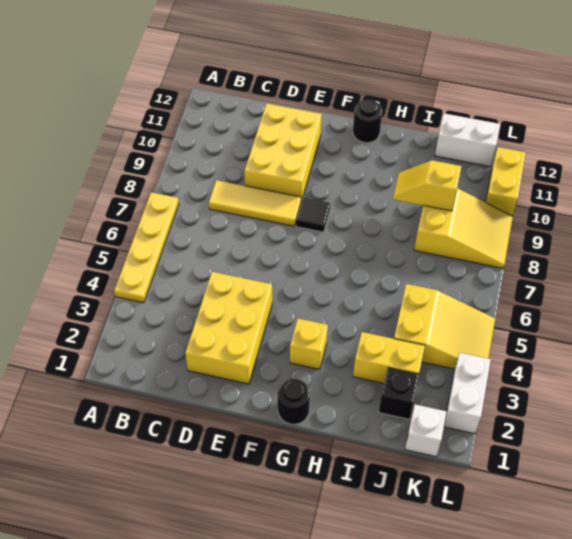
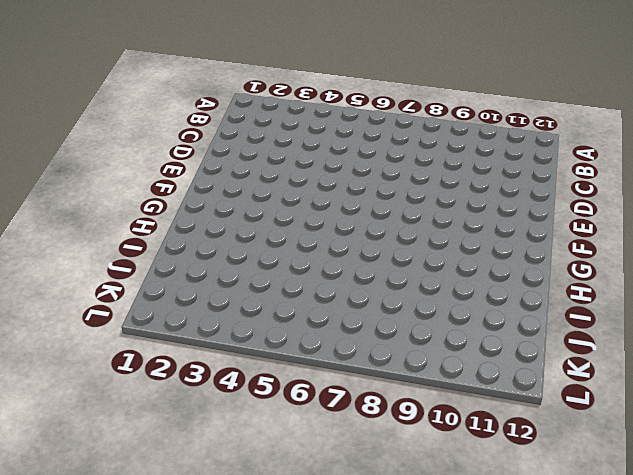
none -> yellow plate A4:A7 level 1
none -> yellow tile C8:E8 level 1
none -> yellow brick D2:E4 level 1

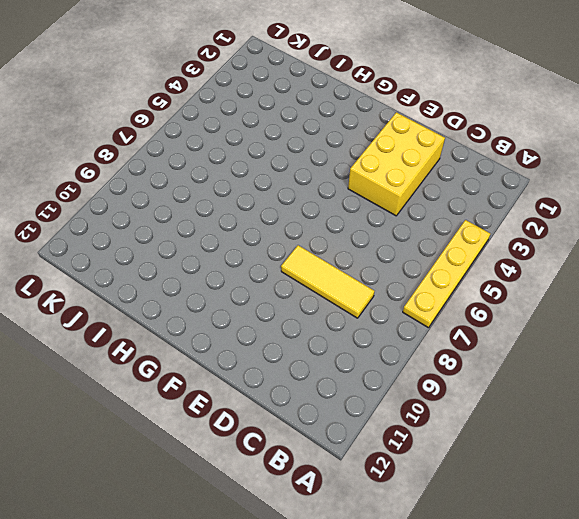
none -> yellow brick D9:E11 level 1
none -> black tile F8 level 1
none -> black round brick G1 level 1

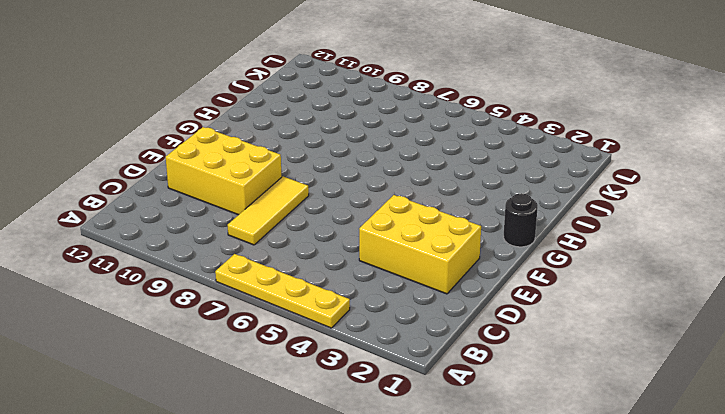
none -> black tile F8 level 1
none -> yellow brick G3 level 1
none -> black round brick G12 level 1

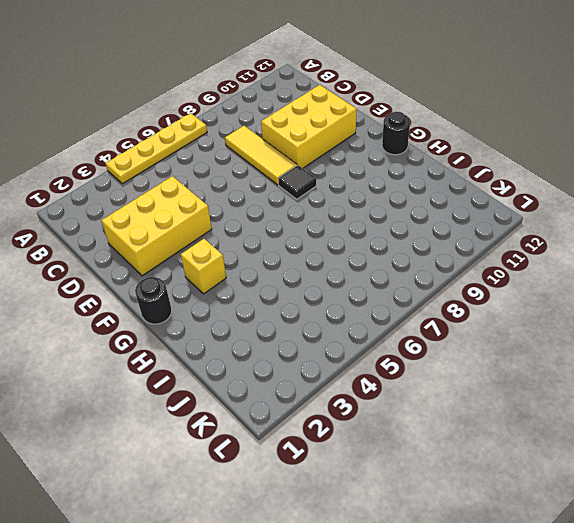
none -> yellow brick I3:J3 level 1
none -> black brick J2 level 1
none -> yellow slope J4:L5 level 1 top J

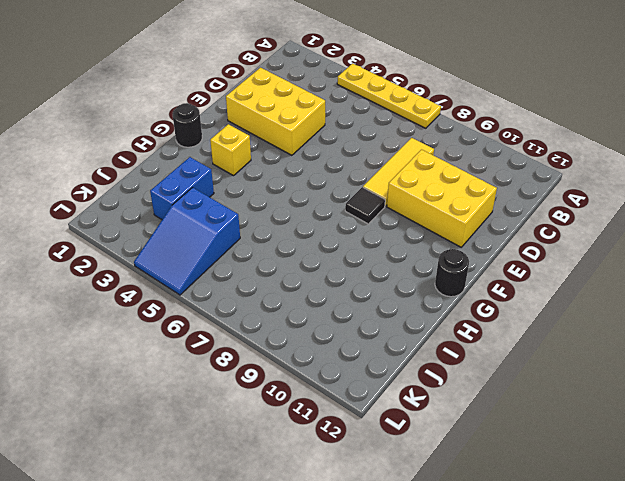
blue brick I3:J3 level 1 -> yellow brick I3:J3 level 1
blue slope J4:L5 level 1 top J -> yellow slope J4:L5 level 1 top J
none -> black brick J2 level 1
none -> yellow slope J8:L9 level 1 top J
none -> white brick J12:K12 level 1

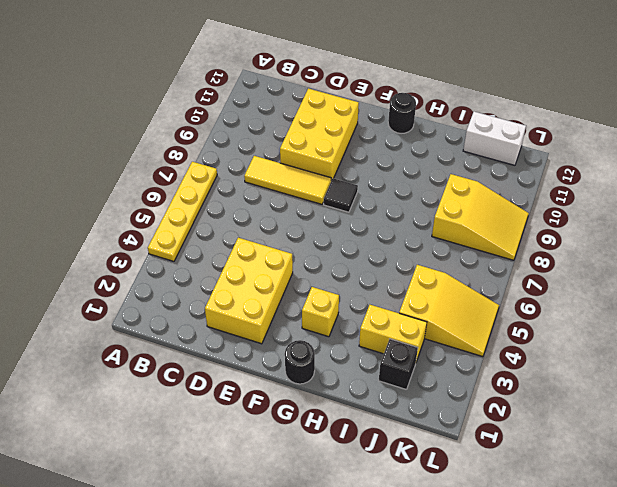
none -> white brick K1 level 1
none -> white brick L2:L3 level 1
none -> yellow brick L10:L11 level 1

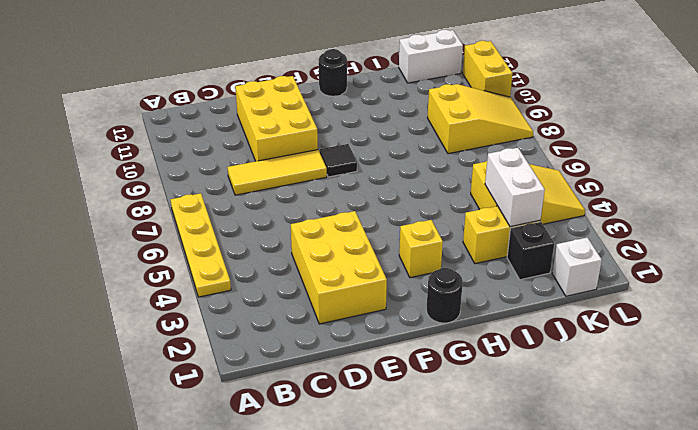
white brick J3:J4 level 2 -> white brick L2:L3 level 1
none -> yellow slope I9:J9 level 2 top J

